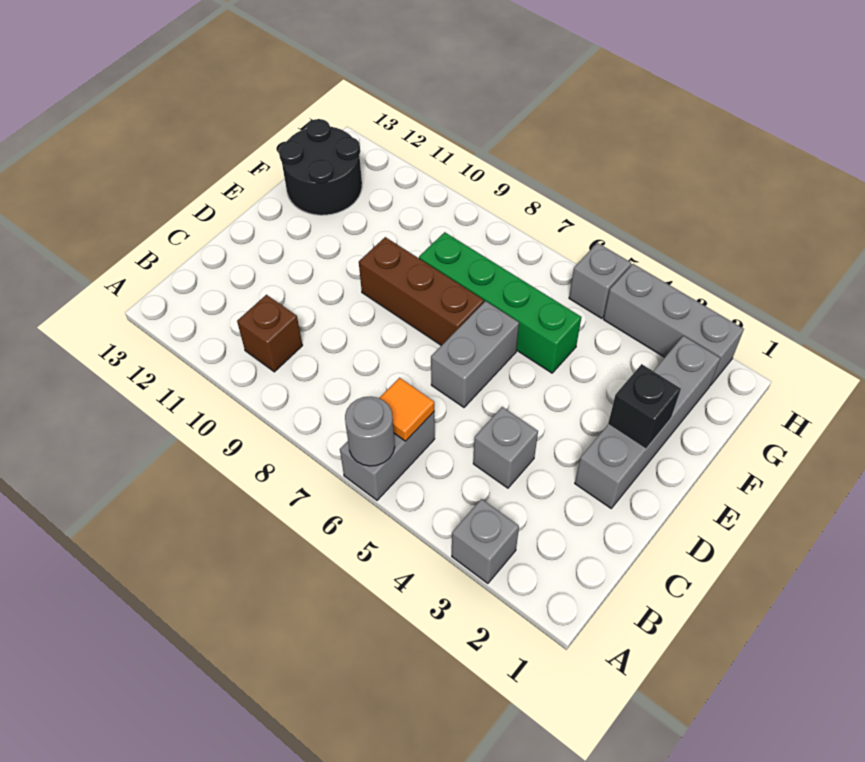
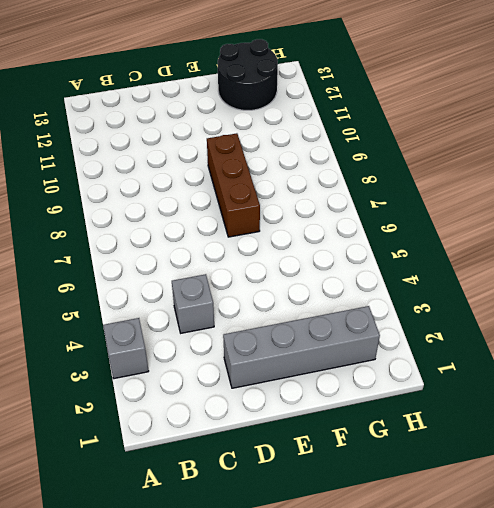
none -> grey brick A6:B6 level 1
none -> brown brick B10 level 1
none -> grey brick D6:E6 level 1

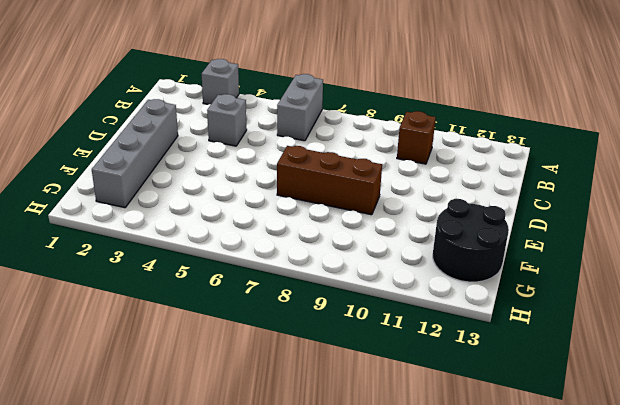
none -> grey brick D6:E6 level 1
none -> green brick F5:F8 level 1
none -> grey brick H2:H4 level 1

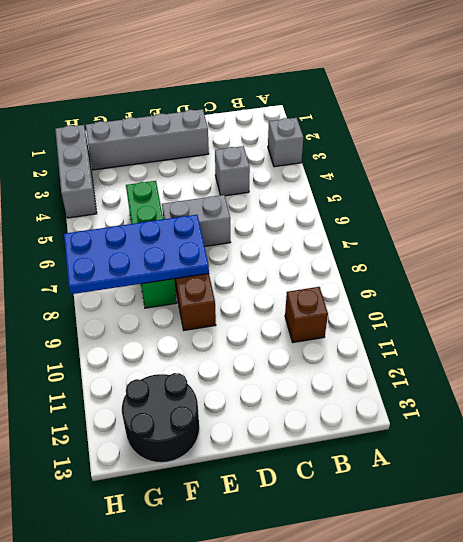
blue plate E7:H8 level 2 -> none
none -> grey brick A6:B6 level 1
none -> grey brick H5 level 1
none -> grey round brick A6 level 2

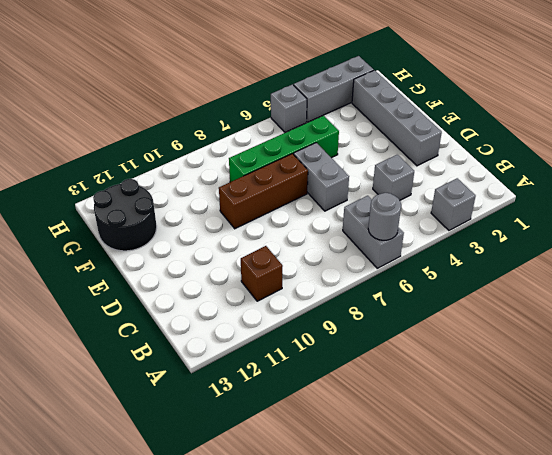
none -> orange tile B6 level 2
none -> black brick E2 level 2

